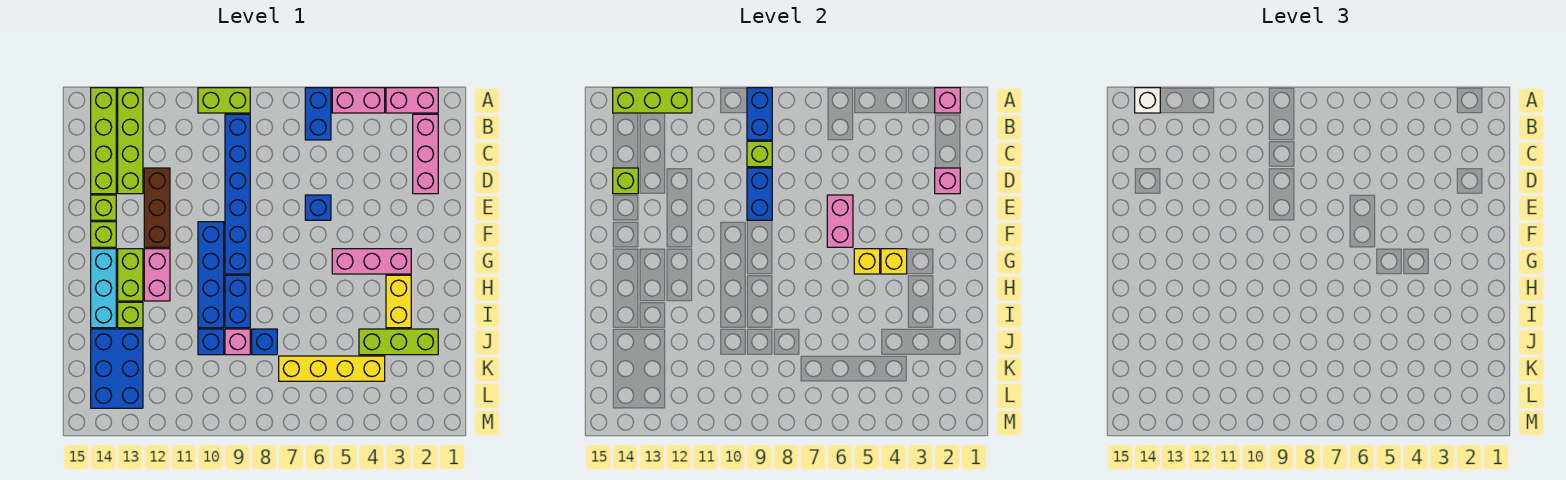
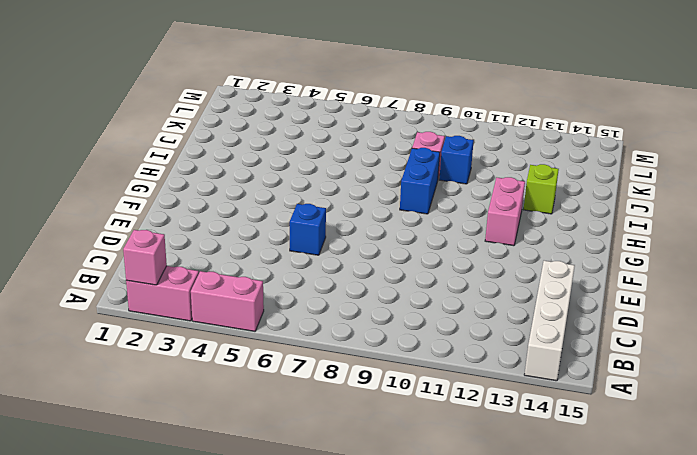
white brick A14:D14 level 1 -> lime brick A14:D14 level 1
none -> blue brick A6:B6 level 1
none -> lime brick A9:A10 level 1
none -> lime brick A13:D13 level 1
none -> pink brick B2:D2 level 1

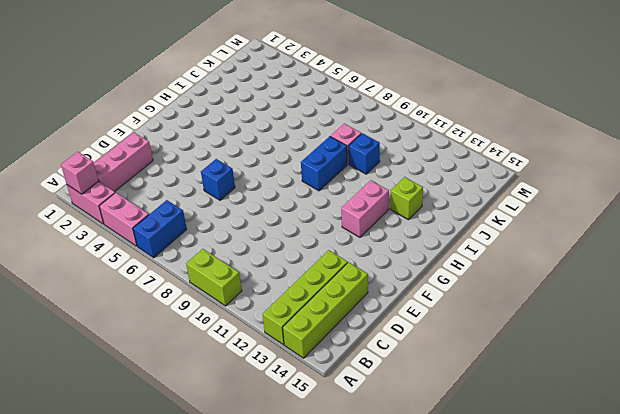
none -> blue brick B9:G9 level 1
none -> brown brick D12:F12 level 1
none -> lime brick E14 level 1
none -> blue brick F10:I10 level 1

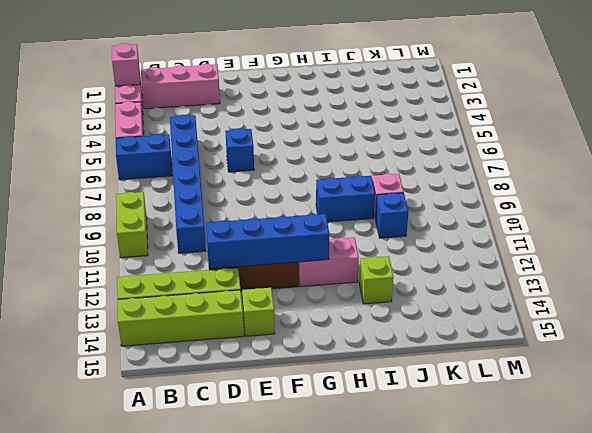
blue brick C5:C10 level 1 -> blue brick B9:G9 level 1
blue brick D12:G12 level 2 -> blue brick F10:I10 level 1
none -> lime brick F14 level 1
none -> pink brick G3:G5 level 1
none -> lime brick G13:H13 level 1
none -> cyan brick G14:I14 level 1

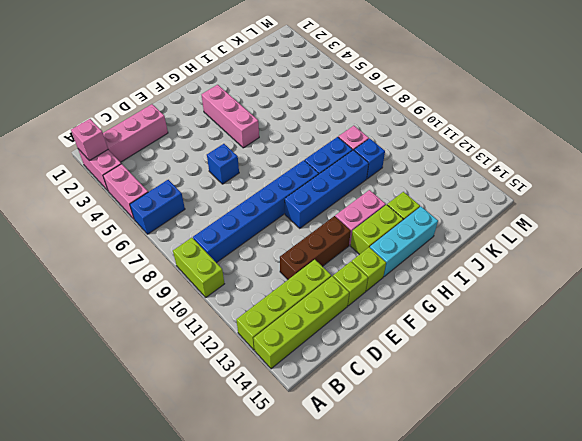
none -> yellow brick H3:I3 level 1
none -> lime brick J2:J4 level 1
none -> blue brick J8 level 1
none -> blue brick J13:L14 level 1

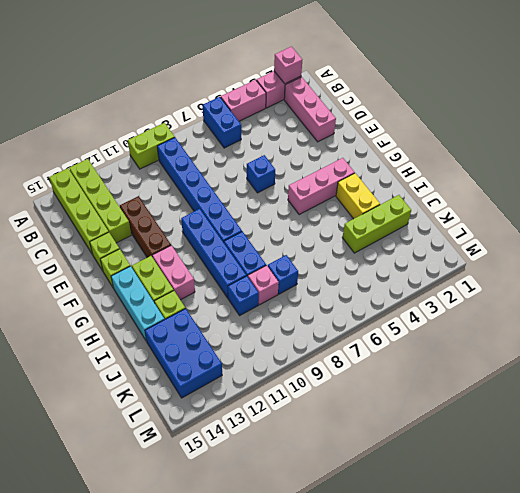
none -> yellow brick K4:K7 level 1
none -> blue brick A9:B9 level 2
none -> lime brick A12:A14 level 2
none -> lime brick C9 level 2

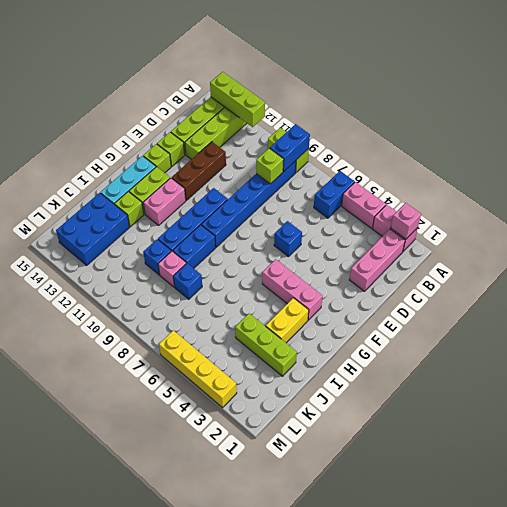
yellow brick M3:M6 level 1 -> yellow brick K4:K7 level 1
none -> pink brick D2 level 2
none -> blue brick D9:E9 level 2
none -> lime brick D14 level 2
none -> pink brick E6:F6 level 2

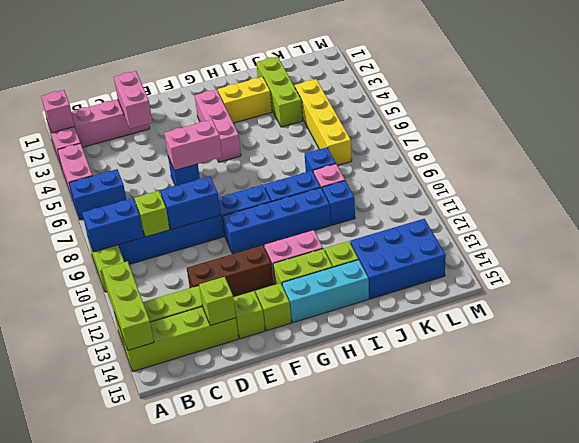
pink brick D2:D3 level 2 -> pink brick D2 level 2
none -> yellow brick G4 level 2
none -> yellow brick G5 level 2
none -> white brick A14 level 3

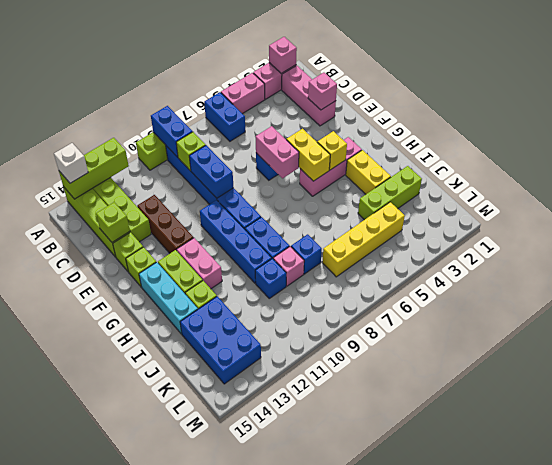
yellow brick F5:G5 level 2 -> yellow brick G5 level 2

